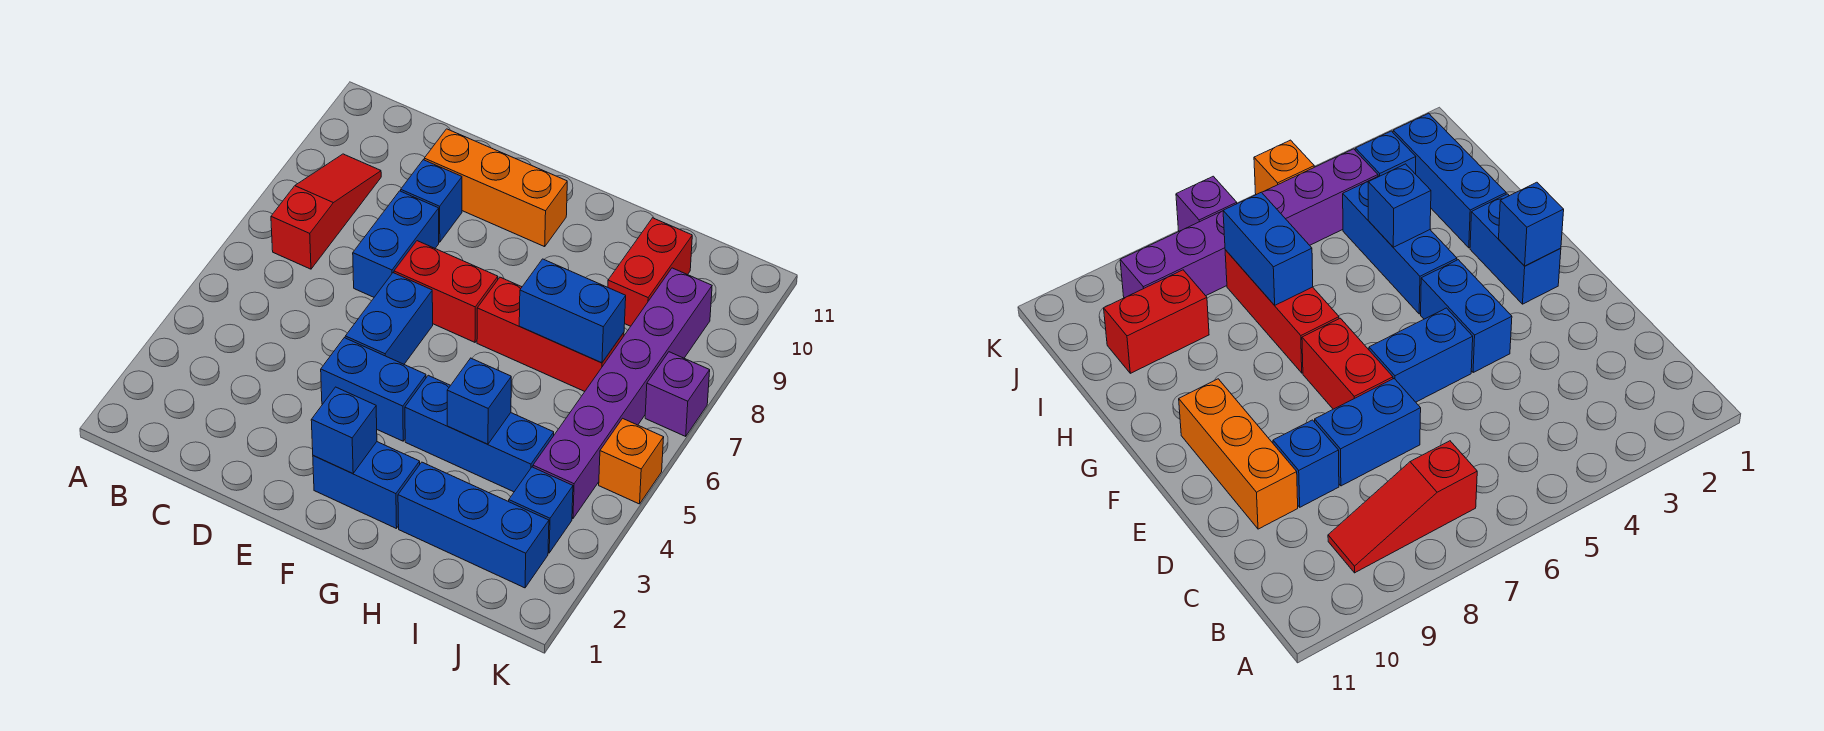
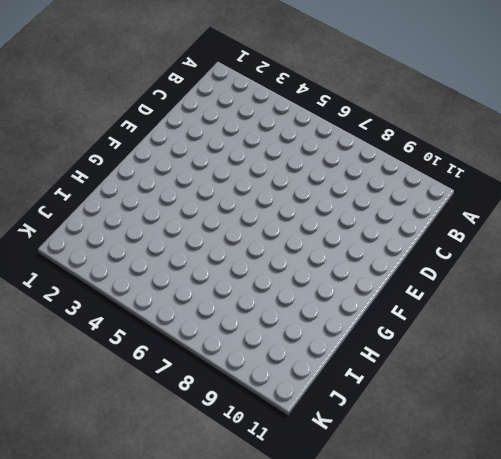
none -> red slope B7:B9 level 1 top 7
none -> blue brick D7:D8 level 1
none -> blue brick D9 level 1

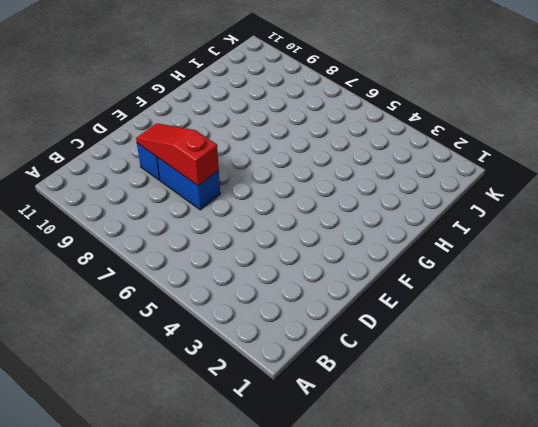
red slope D7:D9 level 2 top 7 -> red slope B7:B9 level 1 top 7
none -> orange brick D10:F10 level 1
none -> blue brick E4:F4 level 1
none -> blue brick E5:E6 level 1

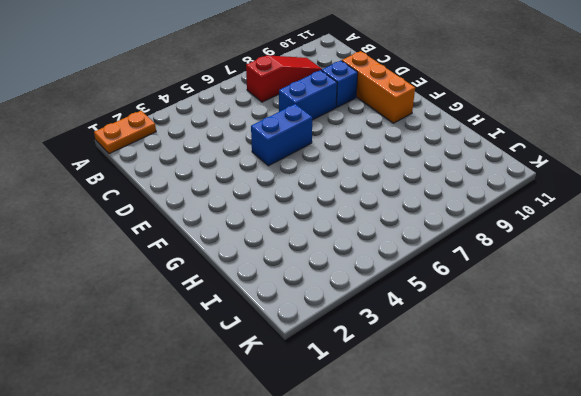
orange plate A1:A2 level 1 -> none
none -> blue brick E4:F4 level 1
none -> red brick E7:F7 level 1
none -> blue brick F2:G2 level 1

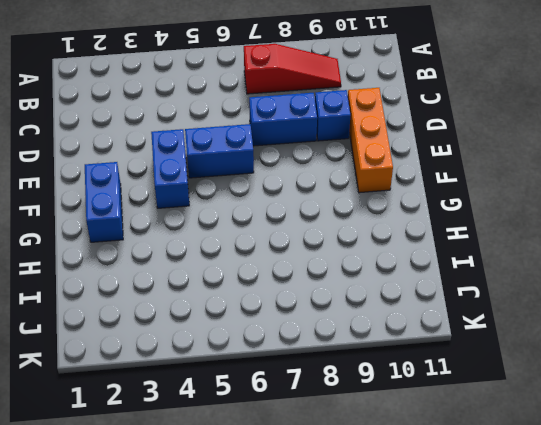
none -> red brick E7:F7 level 1
none -> blue brick G4:I4 level 1
none -> red brick G7:I7 level 1

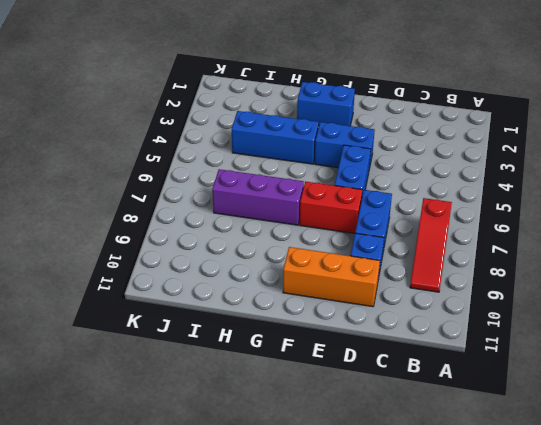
purple brick G7:I7 level 1 -> red brick G7:I7 level 1
none -> blue brick H2:J2 level 1
none -> red brick I9:I10 level 1
none -> blue brick J3 level 1

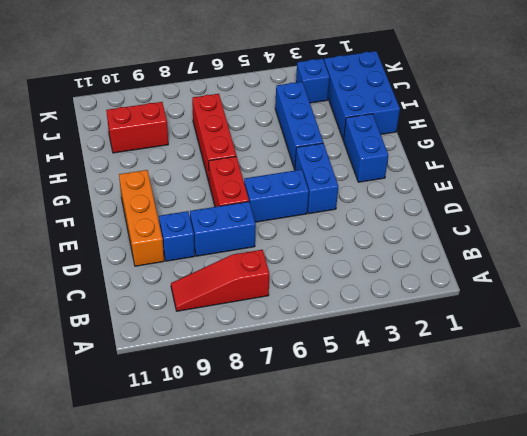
blue brick H1:J2 level 1 -> blue brick H2:J2 level 1
none -> purple brick J4:J9 level 1
none -> orange brick K5 level 1
none -> purple brick K7 level 1

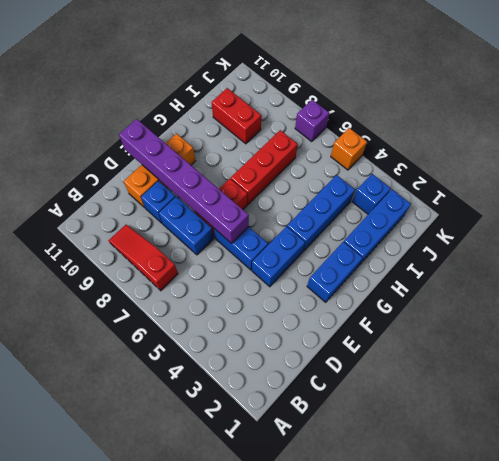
purple brick E6:E11 level 2 -> purple brick J4:J9 level 1
none -> blue brick F2 level 2
none -> blue brick H4 level 2
none -> blue brick H7:I7 level 2

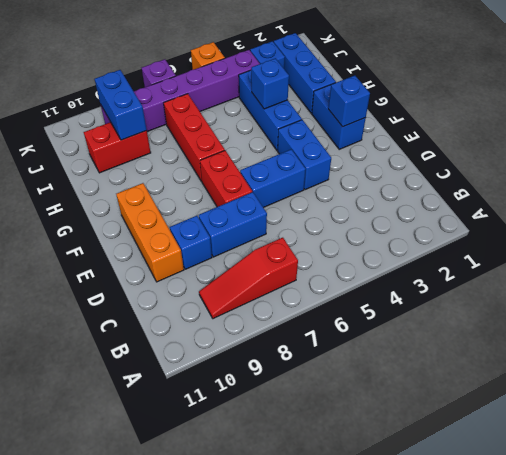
blue brick I9:J9 level 2 -> blue brick H7:I7 level 2

